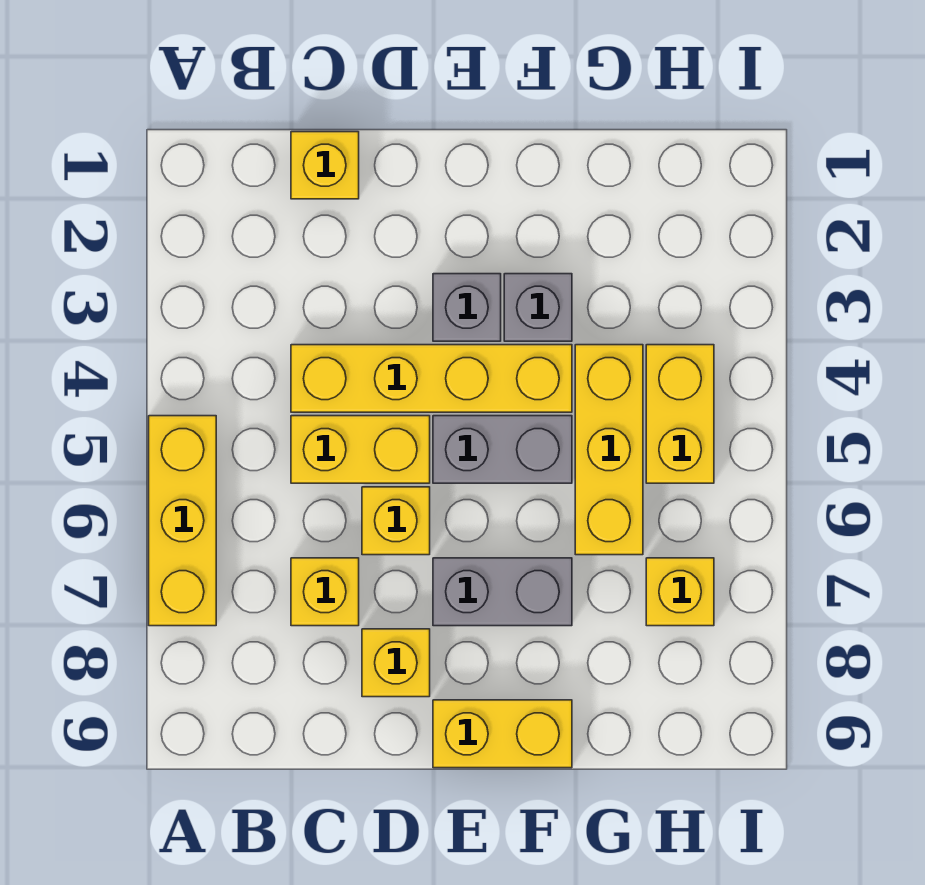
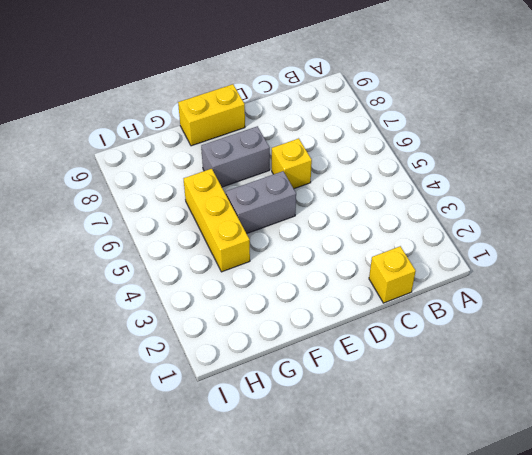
none -> yellow brick A5:A7 level 1
none -> yellow brick C4:F4 level 1
none -> yellow brick C5:D5 level 1

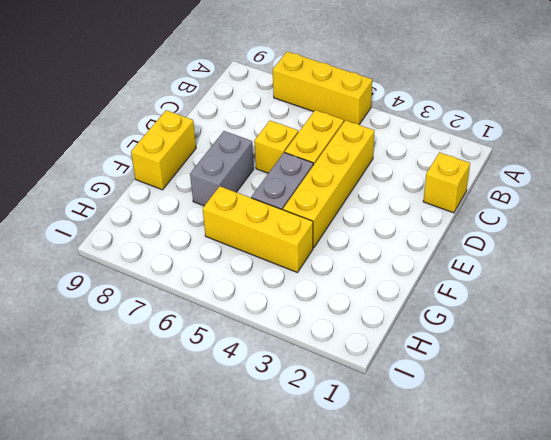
none -> yellow brick C7 level 1
none -> yellow brick D8 level 1
none -> grey brick E3 level 1

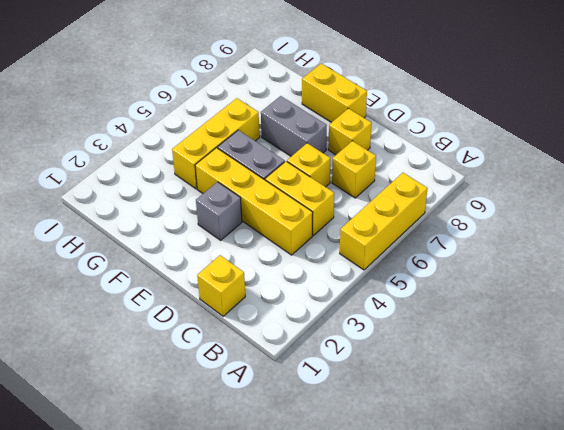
none -> grey brick F3 level 1
none -> yellow brick H4:H5 level 1
none -> yellow brick H7 level 1

